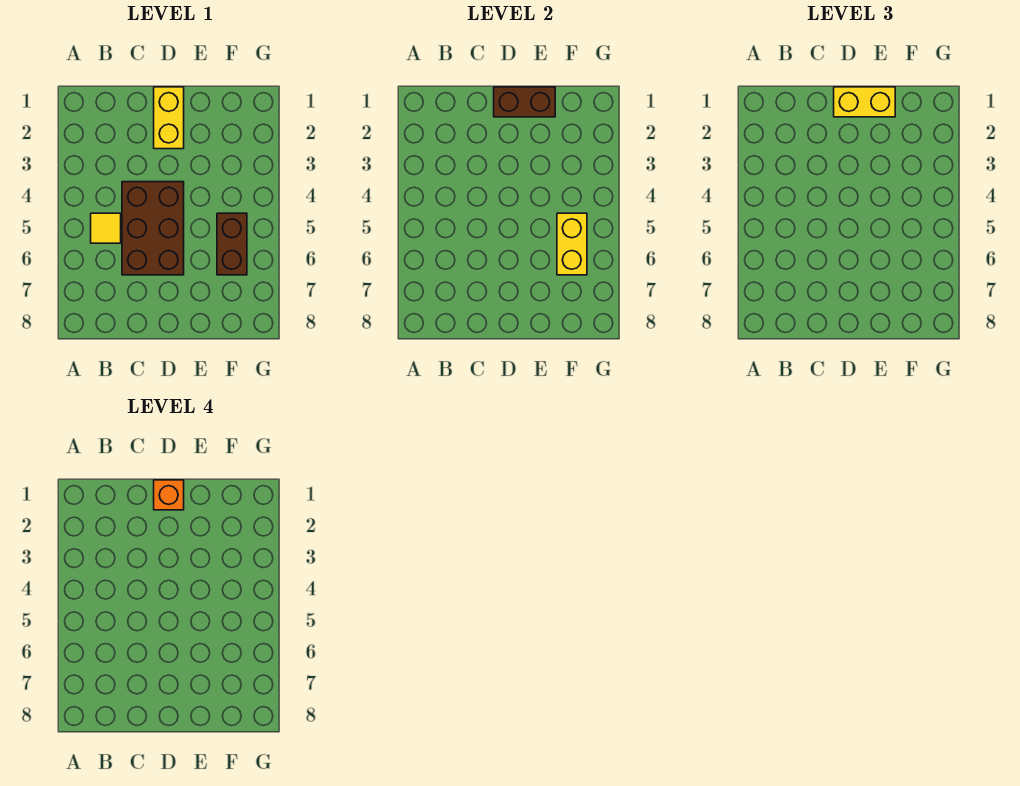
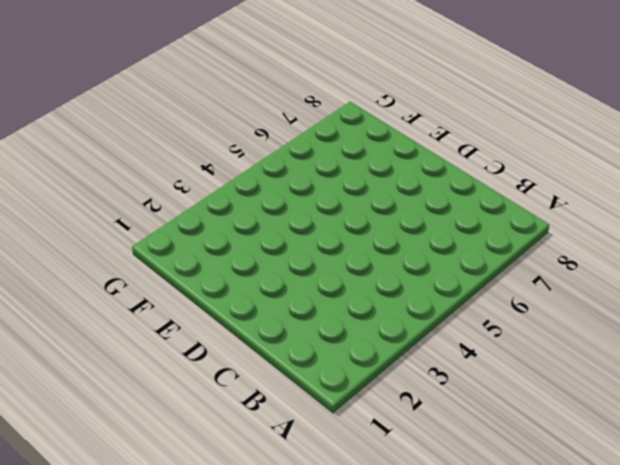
none -> yellow tile B5 level 1
none -> brown brick C4:D6 level 1

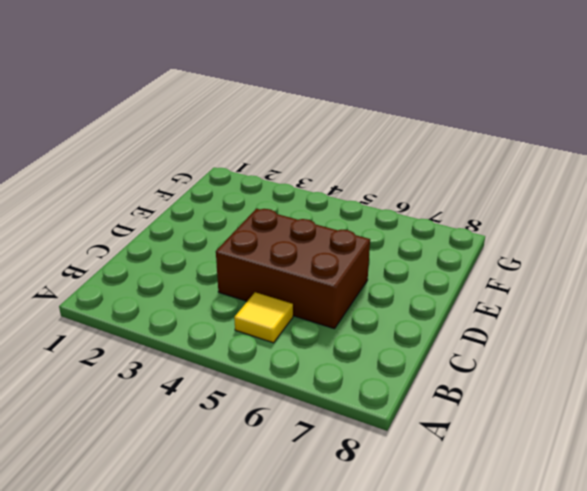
none -> yellow brick D1:D2 level 1
none -> brown brick F5:F6 level 1

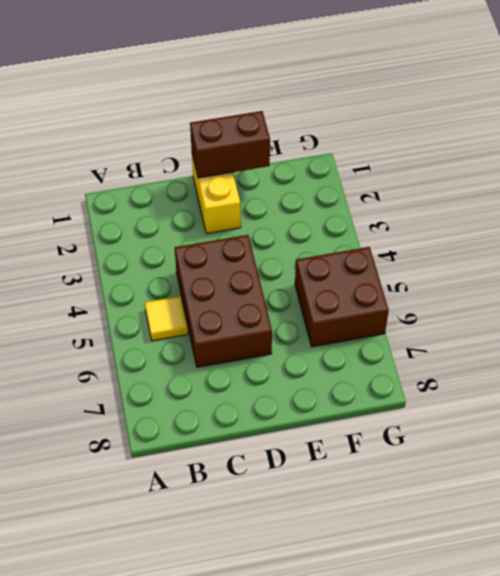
brown brick F5:G6 level 1 -> brown brick F5:F6 level 1
none -> yellow brick F5:F6 level 2
none -> yellow brick D1:E1 level 3

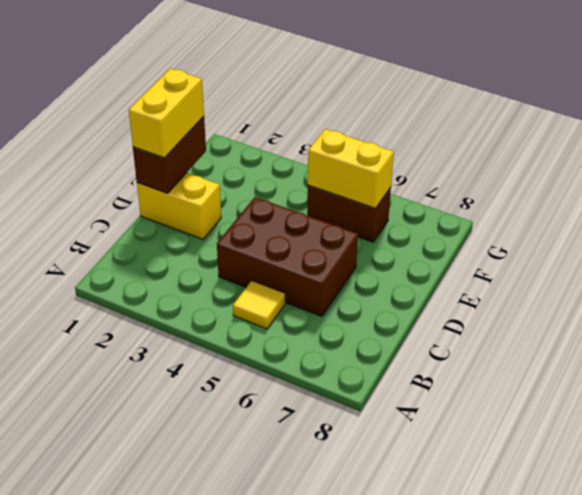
none -> orange brick D1 level 4

